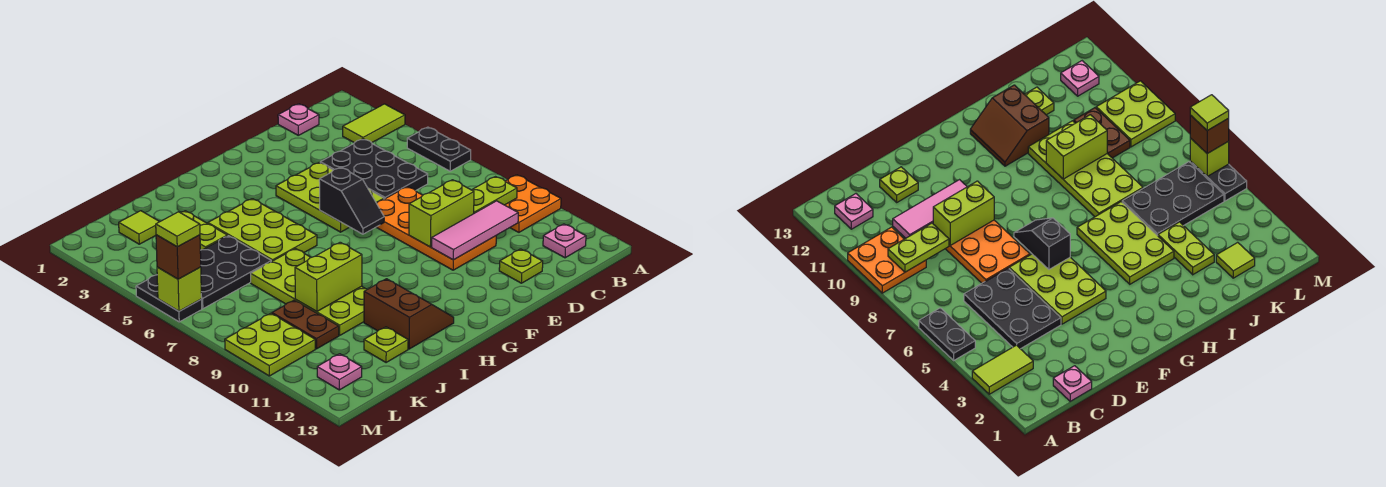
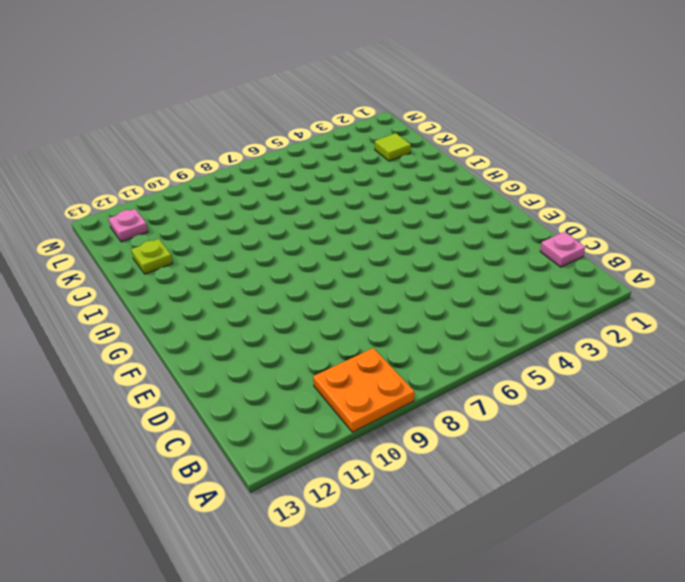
none -> lime tile A3:B3 level 1
none -> black plate A5:A6 level 1
none -> pink plate B12 level 1

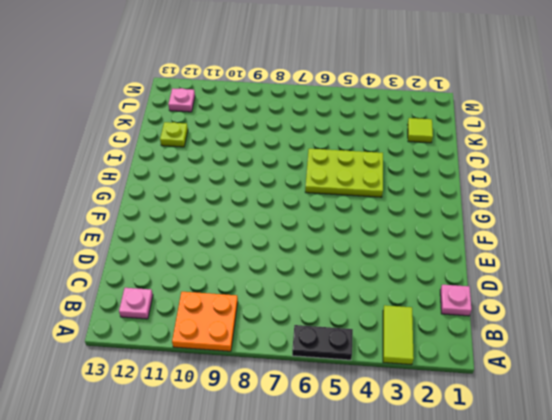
none -> black plate C4:D6 level 1
none -> orange plate D7:E10 level 1
none -> lime plate D12 level 1

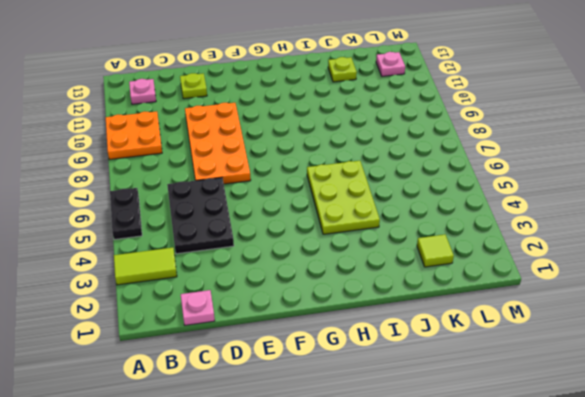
none -> lime plate E4:F6 level 1
none -> brown slope H11:I12 level 1 top I
none -> lime plate I7:J10 level 1

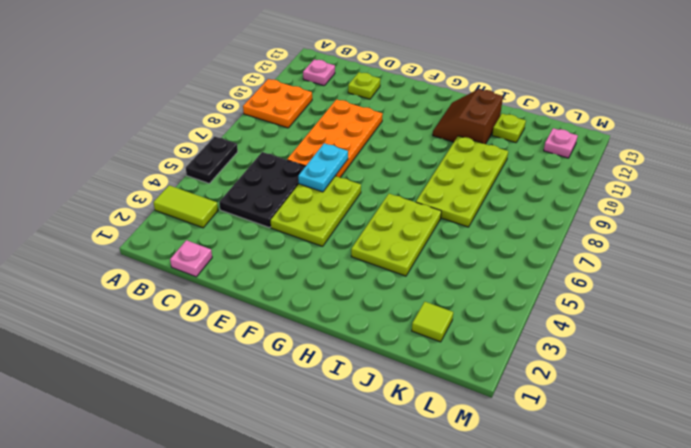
cyan plate E6:E7 level 2 -> none
none -> lime plate J3:J4 level 1
none -> black plate J5:L6 level 1
none -> brown plate K9:K10 level 1

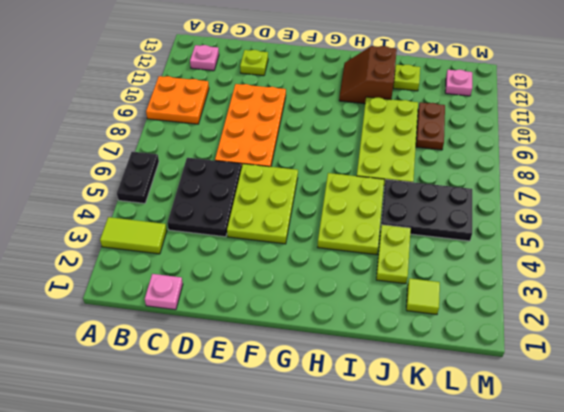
none -> lime plate L9:M10 level 1
none -> black plate M5:M6 level 1
none -> lime plate B9:C9 level 2

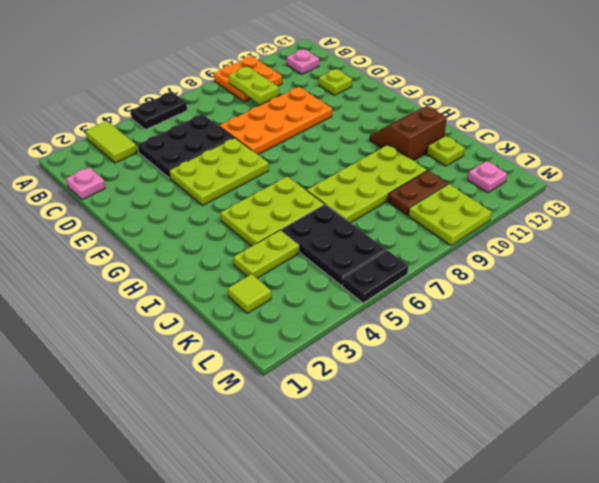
none -> pink tile C10:E10 level 2
none -> lime brick D9:E9 level 2
none -> black slope F6:F7 level 2 top 6

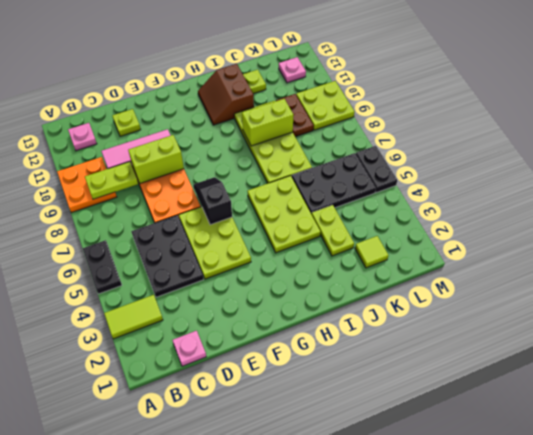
none -> lime brick M6 level 2
none -> brown brick M6 level 3
none -> lime tile M6 level 4

